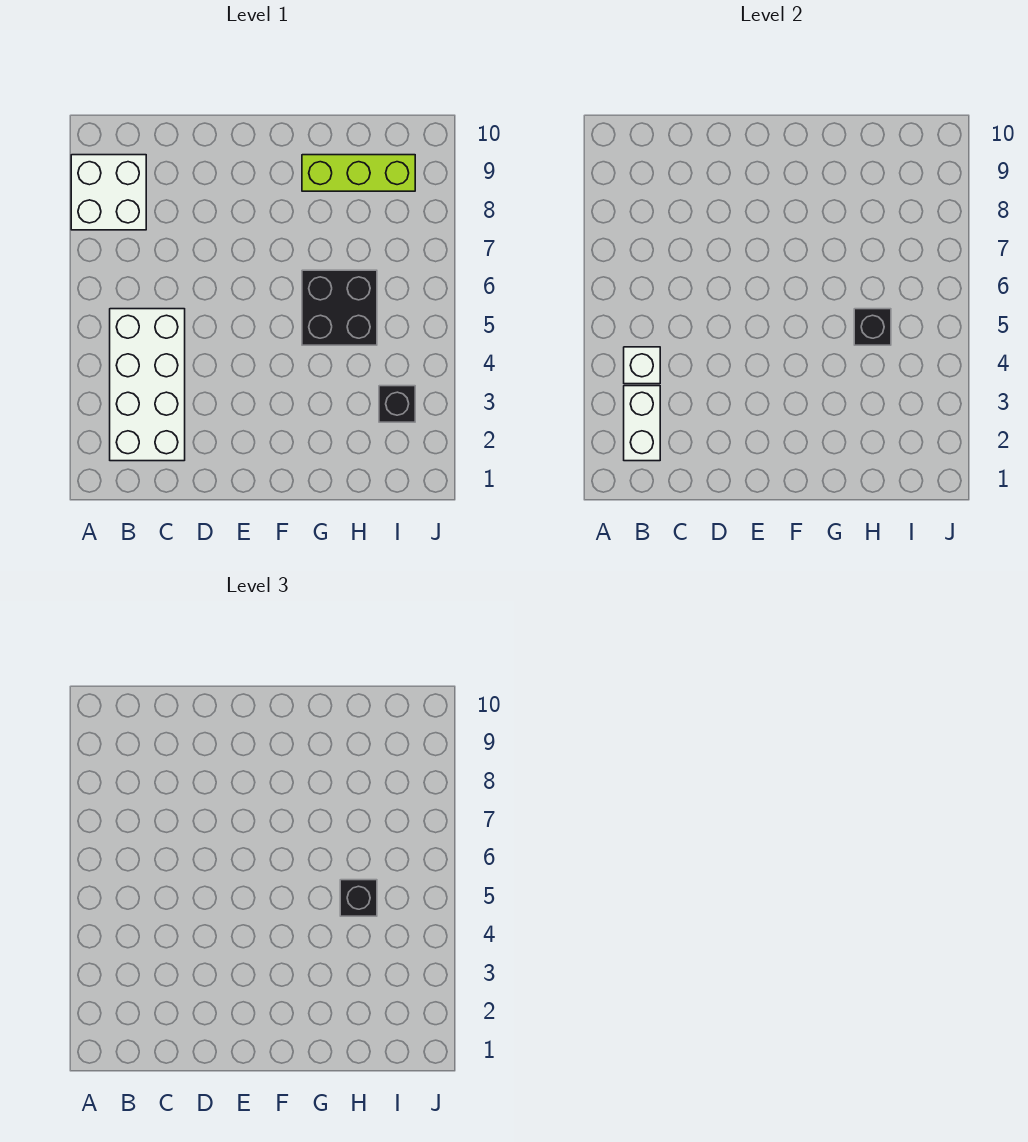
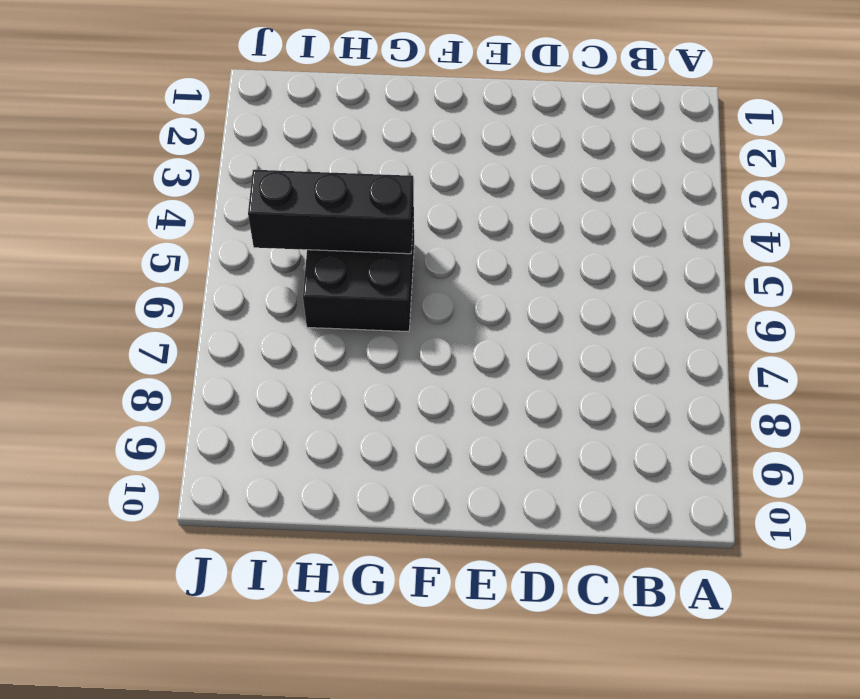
black brick G5:I5 level 2 -> black brick H5 level 2
none -> white brick A8:B9 level 1
none -> white brick B2:C5 level 1

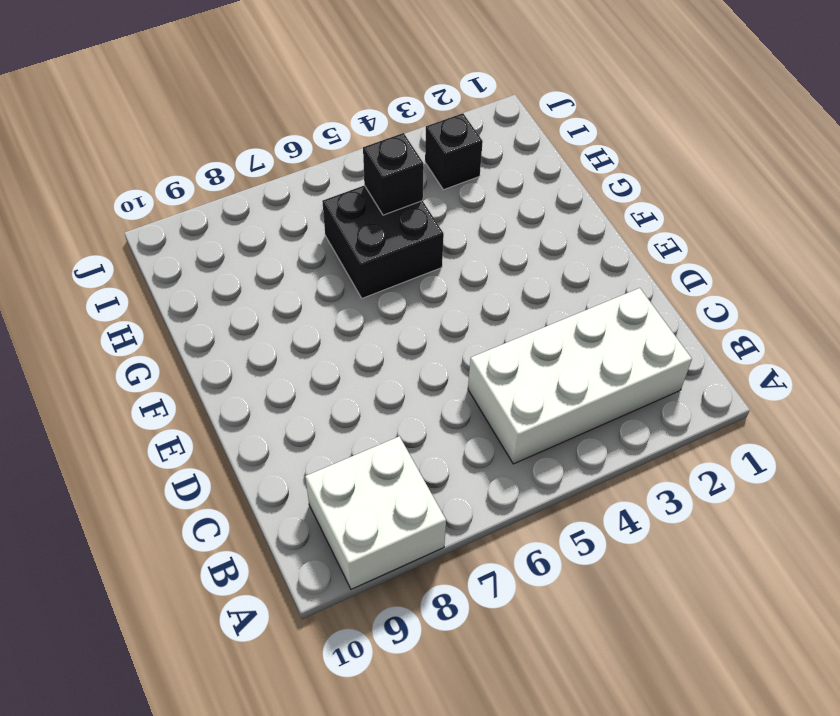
none -> lime brick G9:I9 level 1
none -> white brick B2:B3 level 2

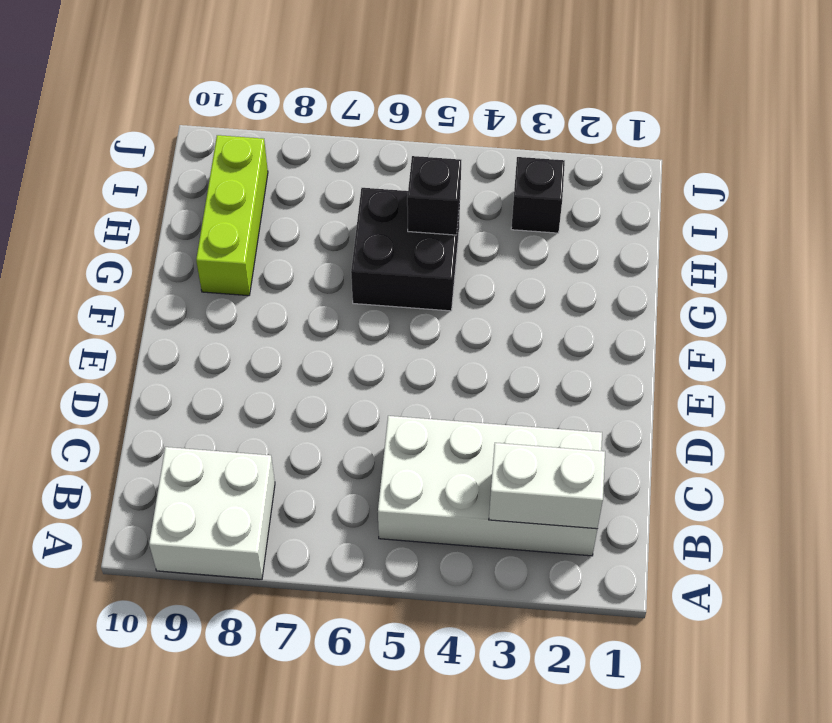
none -> white brick B4 level 2
none -> black brick H5 level 3

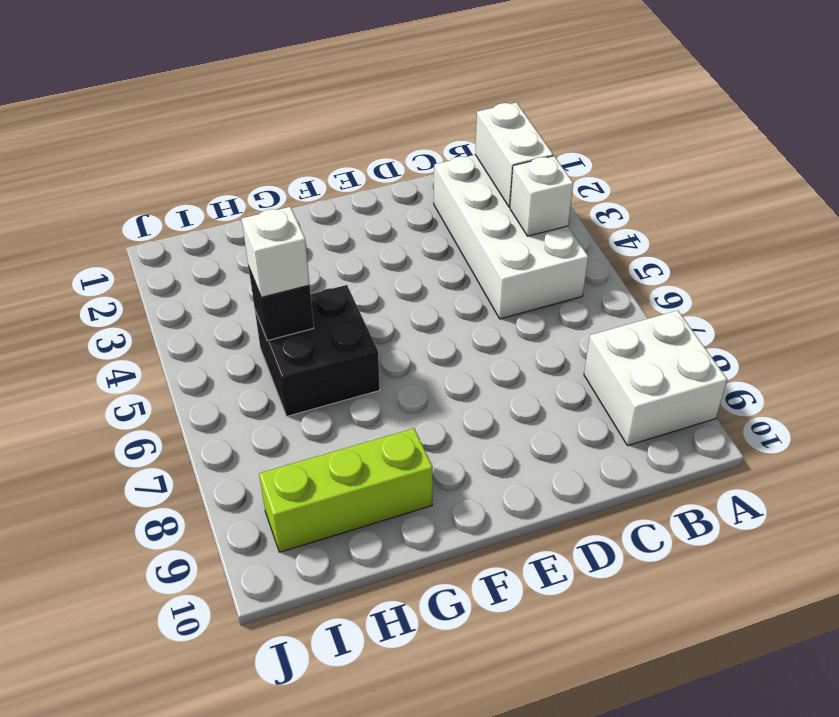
white brick H5 level 3 -> black brick H5 level 3
none -> black brick I3 level 1

